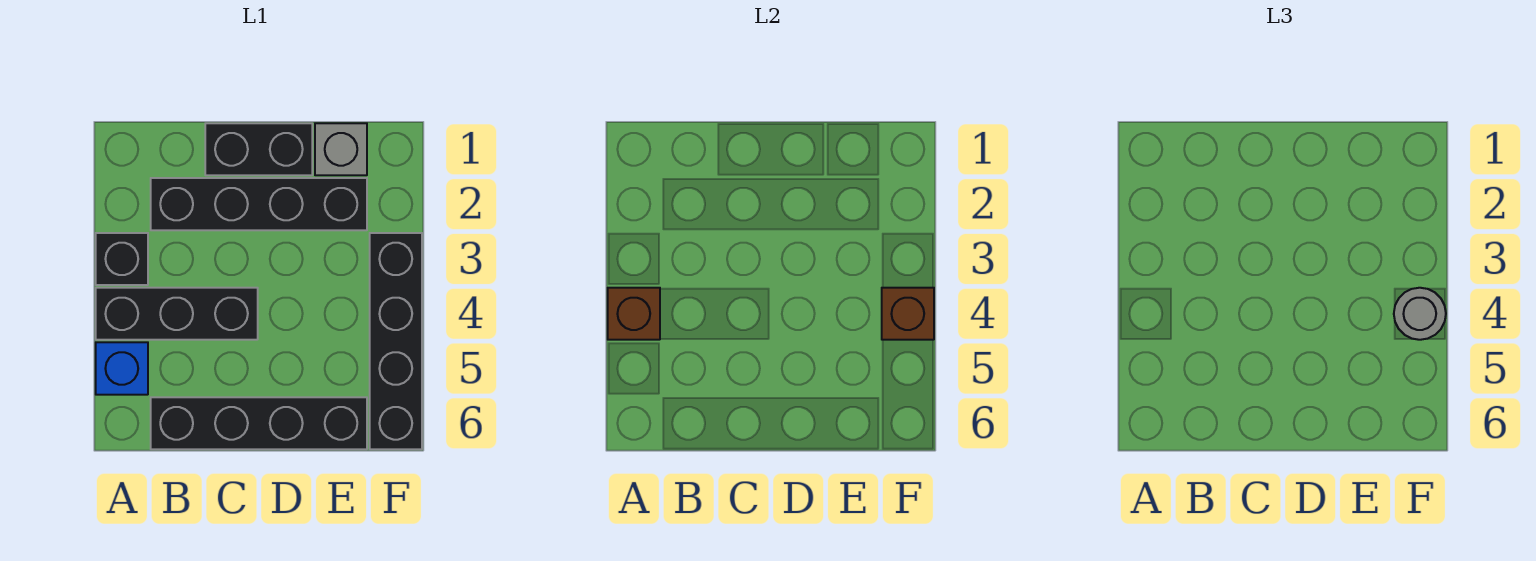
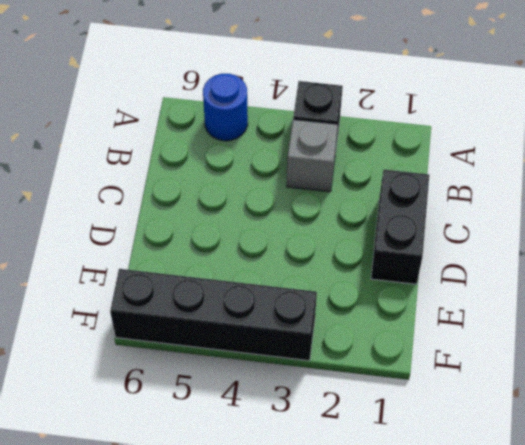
blue round brick A5 level 1 -> blue brick A5 level 1
grey brick B3 level 1 -> grey brick E1 level 1
none -> black brick A4:C4 level 1
none -> black brick B2:E2 level 1

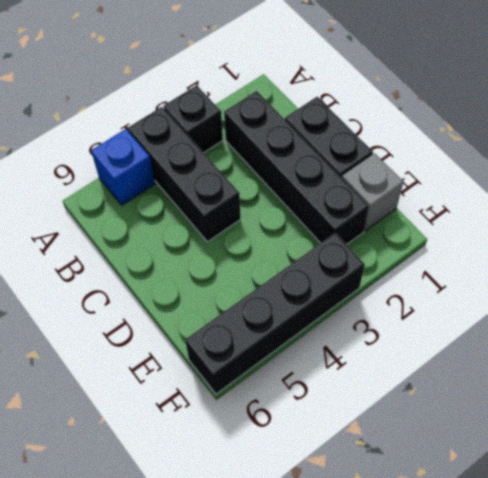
none -> black brick B6:E6 level 1
none -> brown brick A4 level 2

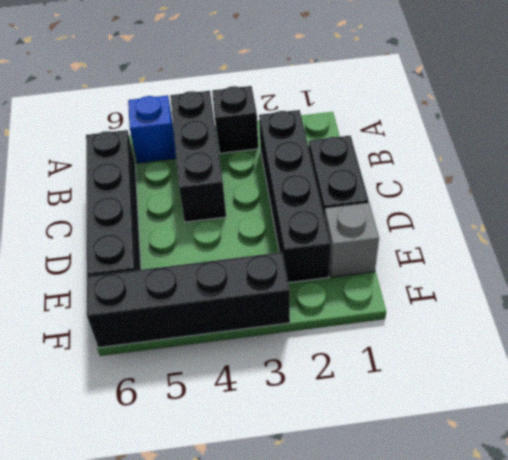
none -> brown brick A4 level 2
none -> brown brick F4 level 2

